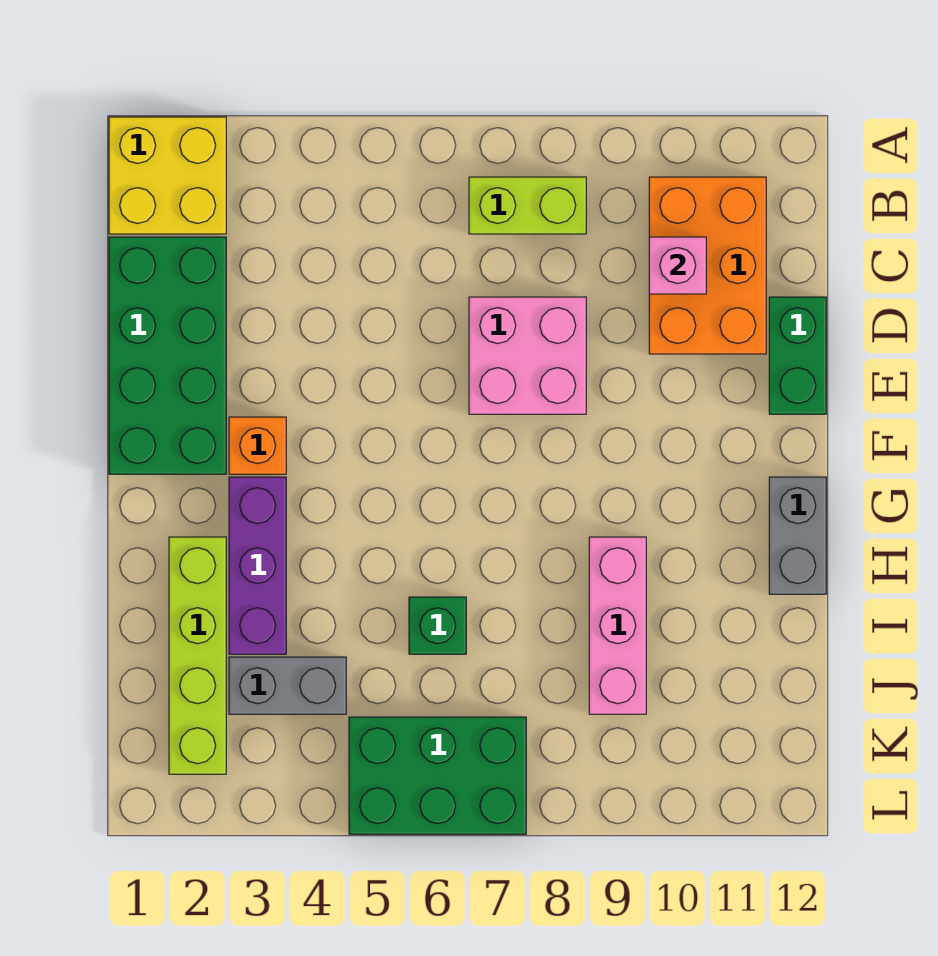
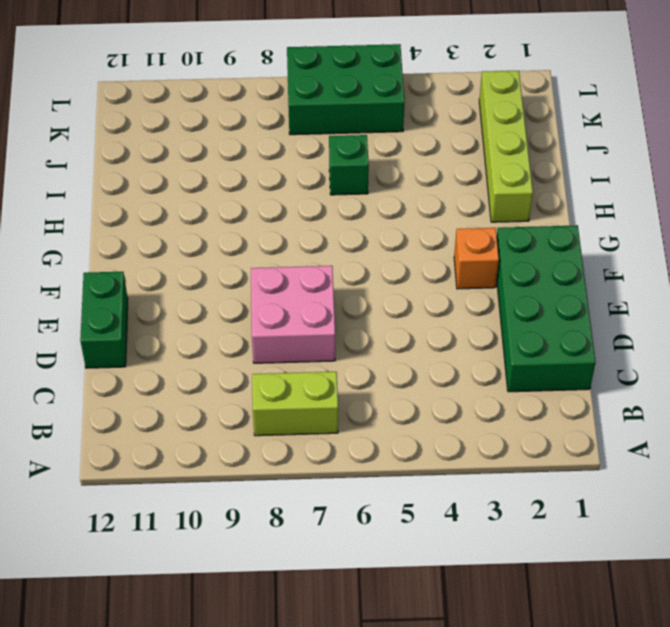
none -> yellow brick A1:B2 level 1
none -> orange brick B10:D11 level 1
none -> purple brick G3:I3 level 1

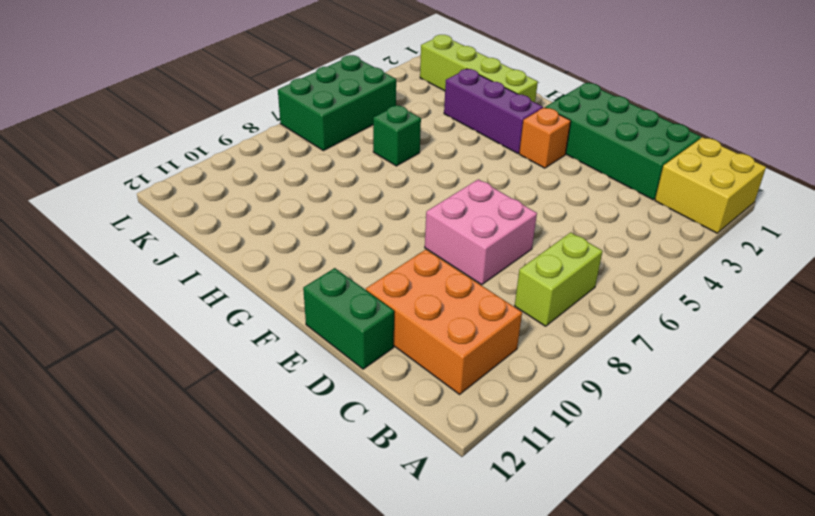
none -> grey brick G12:H12 level 1
none -> pink brick H9:J9 level 1
none -> grey brick J3:J4 level 1

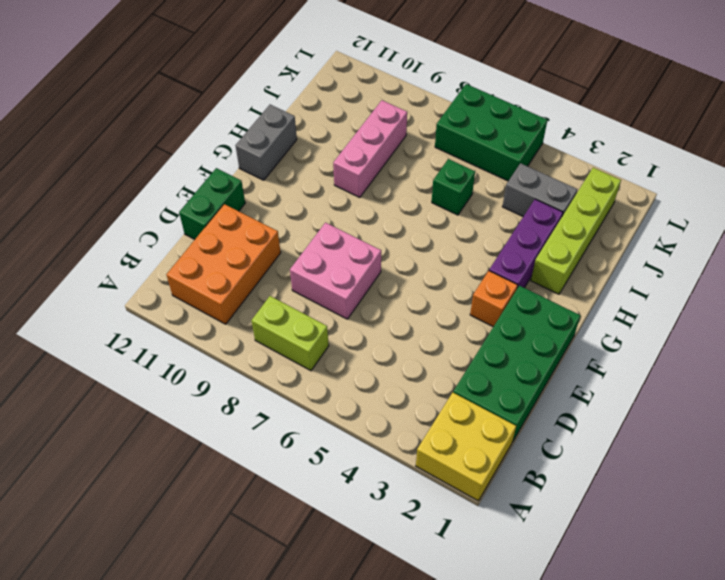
none -> pink brick C10 level 2

